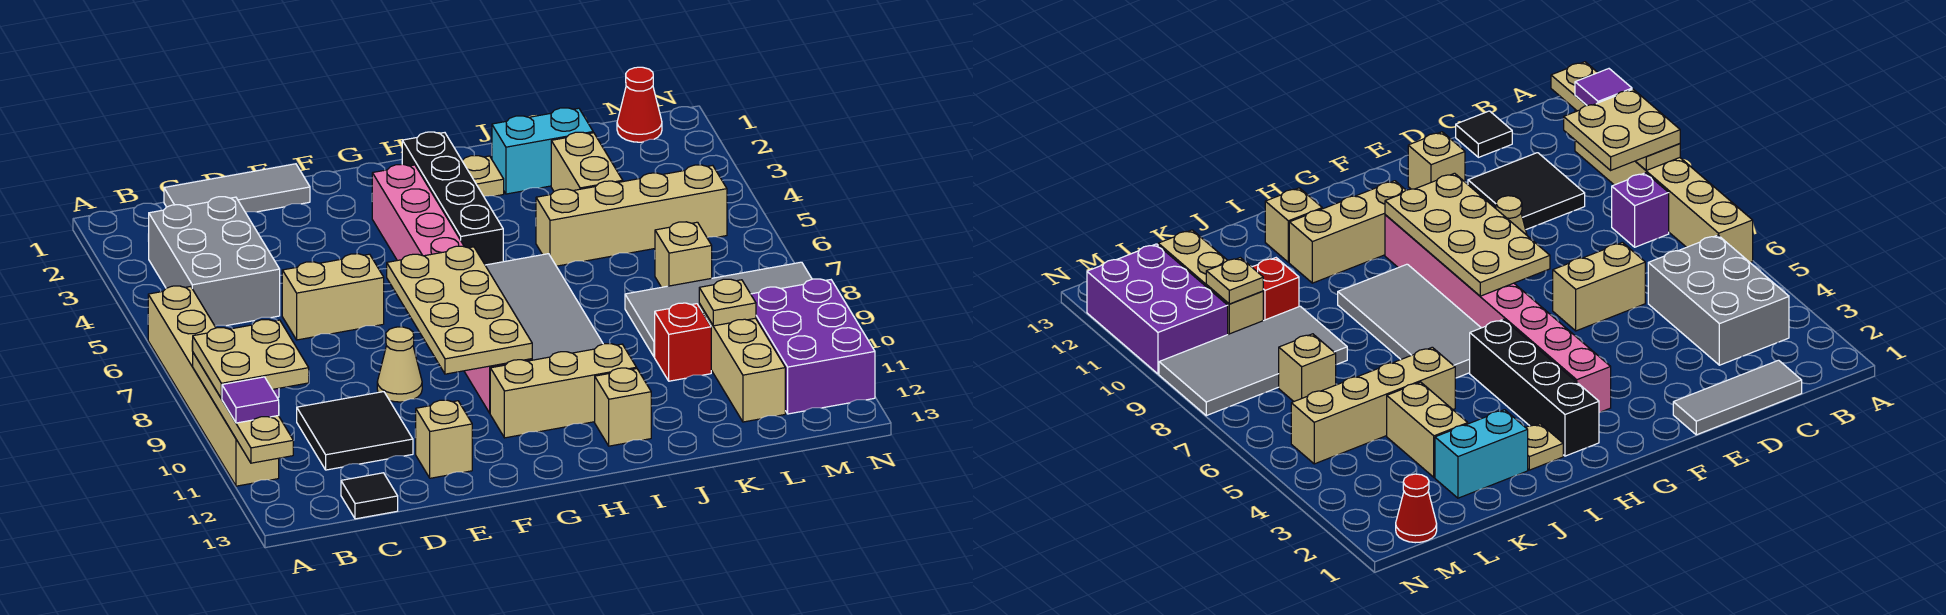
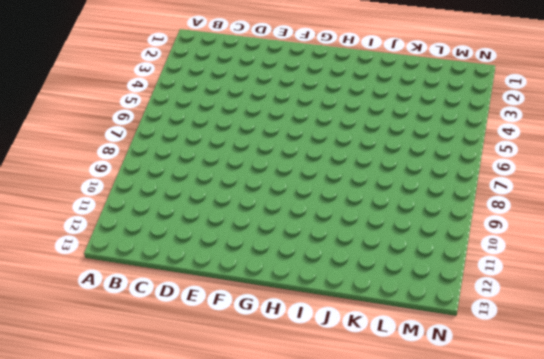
none -> tan brick A6:A11 level 1
none -> grey brick B3:C5 level 1
none -> purple brick B8 level 1

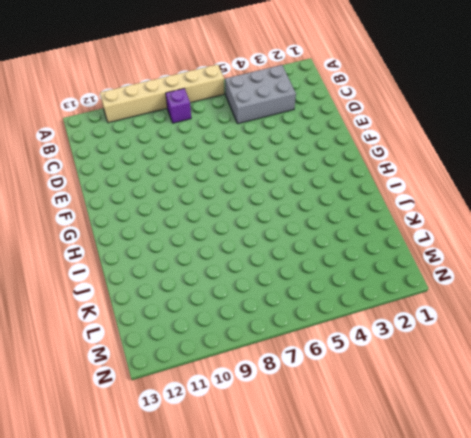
none -> grey tile C1:E1 level 1
none -> black tile C10:D11 level 1
none -> black tile C13 level 1

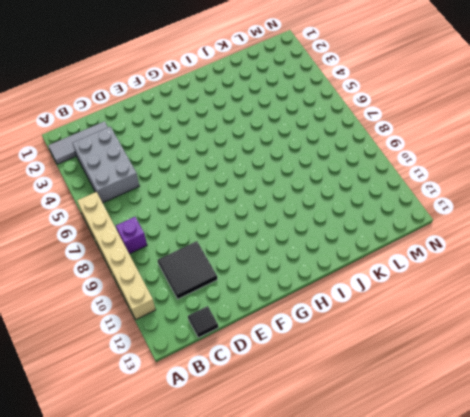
grey tile A2:C2 level 1 -> grey tile C1:E1 level 1
none -> tan brick D6:E6 level 1
none -> tan cone E9 level 1
none -> tan brick E12 level 1

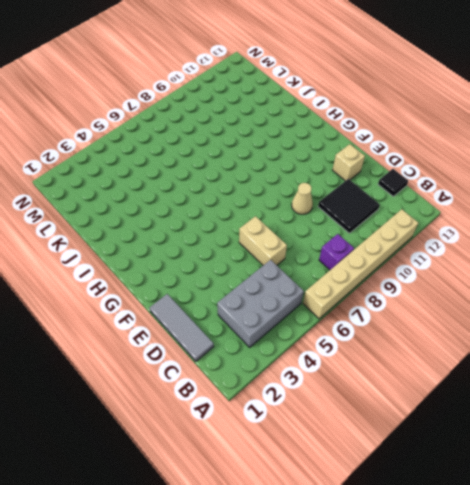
none -> pink brick G3:G10 level 1
none -> tan brick G11:I11 level 1
none -> black brick H2:H5 level 1

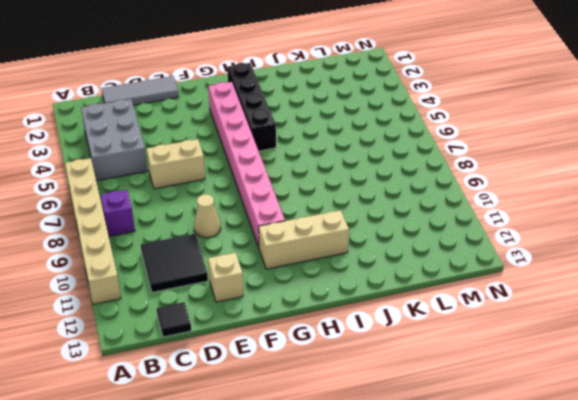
none -> grey tile H6:I9 level 1
none -> tan plate I2 level 1
none -> tan brick I12 level 1

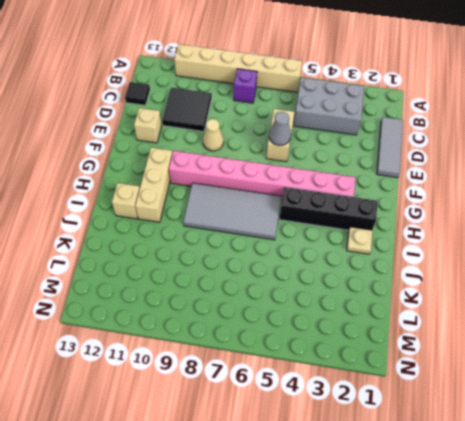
grey cone E6 level 2 -> none
none -> cyan brick J2:K2 level 1
none -> tan brick J5:M5 level 1
none -> tan brick K3:K4 level 1

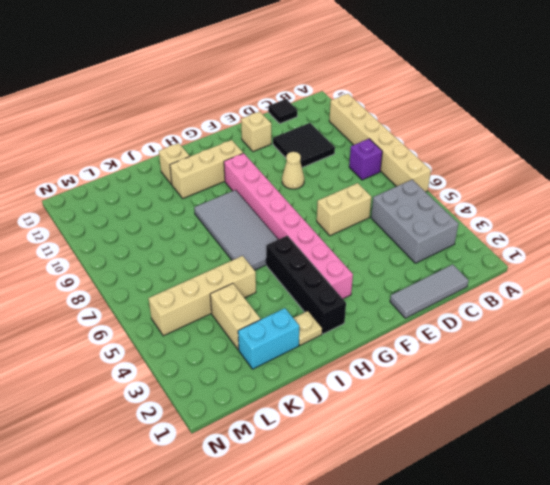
none -> grey tile K8:N9 level 1
none -> red brick K10 level 1
none -> tan brick L7 level 1

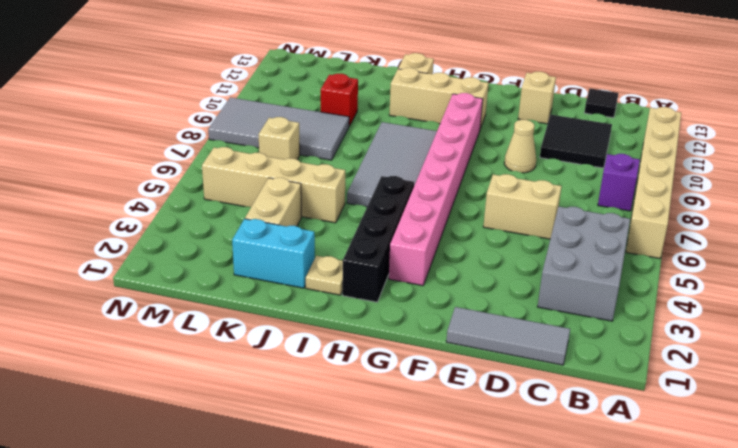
none -> tan brick L10:L12 level 1
none -> red cone M1 level 1
none -> purple brick M10:N12 level 1

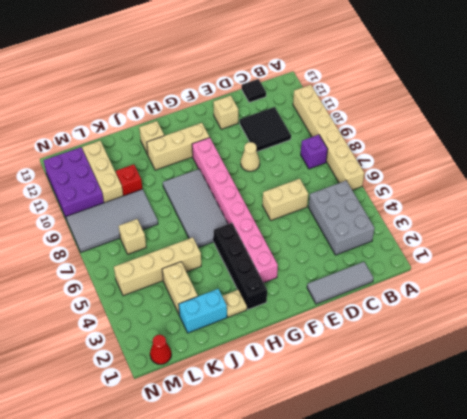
none -> tan plate A9:A12 level 2
none -> tan plate F7:G10 level 2
none -> tan plate L10 level 2

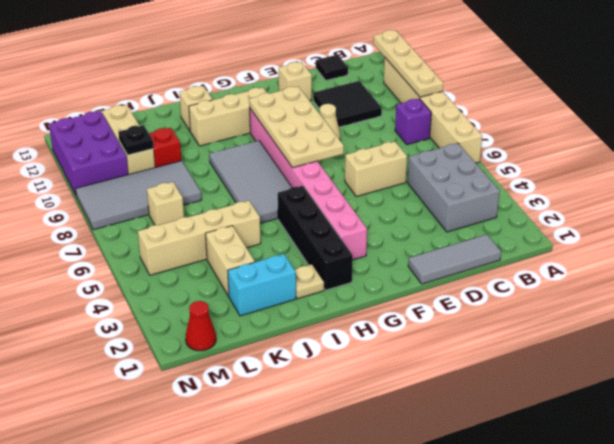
black plate L10 level 2 -> tan plate L10 level 2
none -> tan plate A9:B10 level 3
none -> purple tile A11 level 3

